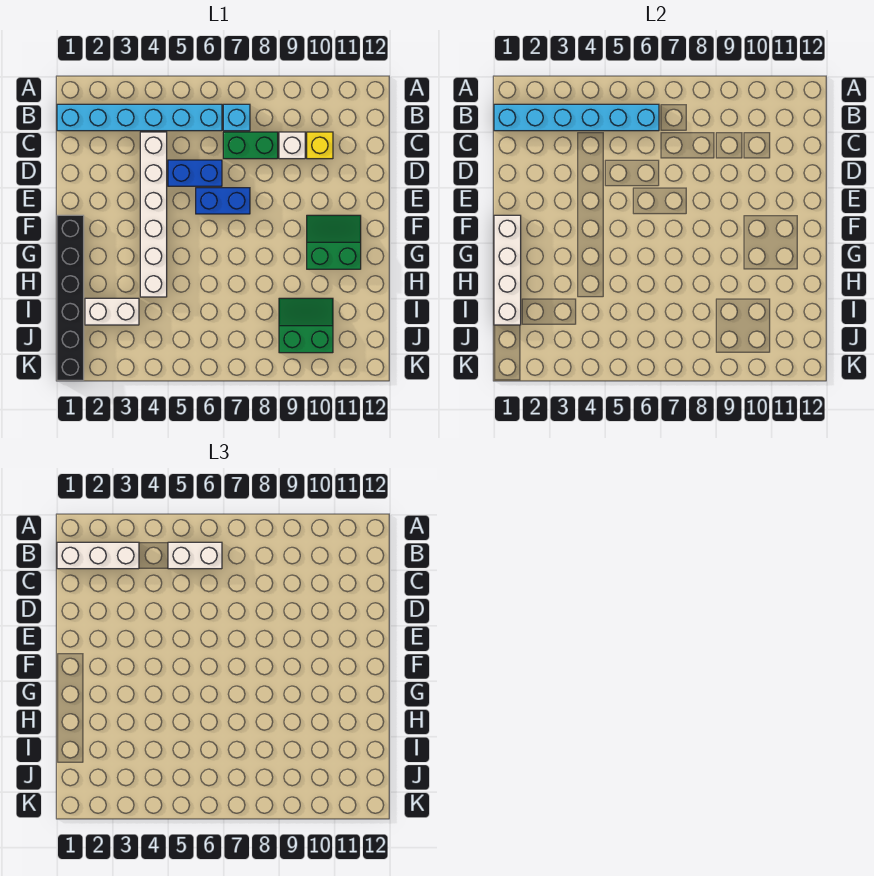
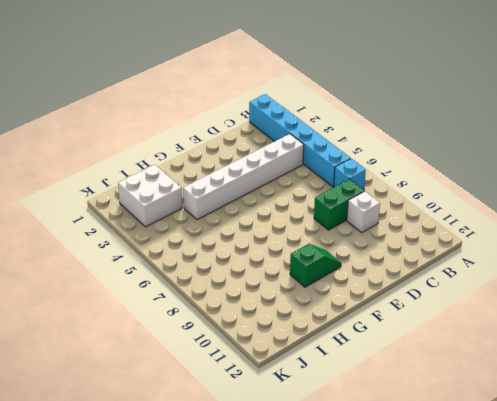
green brick C8:D8 level 1 -> green brick C7:C8 level 1
green slope F10:G10 level 1 top G -> green slope F10:G11 level 1 top G
white brick I2:J3 level 1 -> white brick I2:I3 level 1
none -> yellow brick C10 level 1
none -> blue brick D5:D6 level 1
none -> blue brick E6:E7 level 1

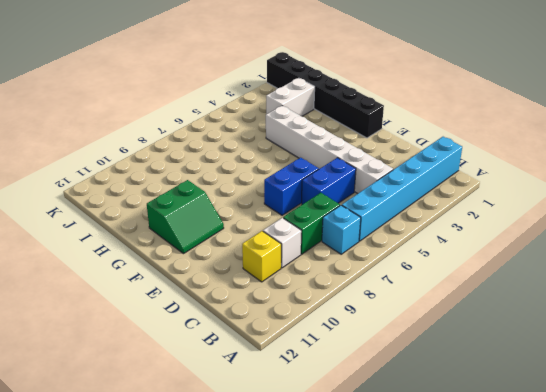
none -> green slope I9:J10 level 1 top J
none -> cyan brick B1:B6 level 2
none -> white brick F1:I1 level 2

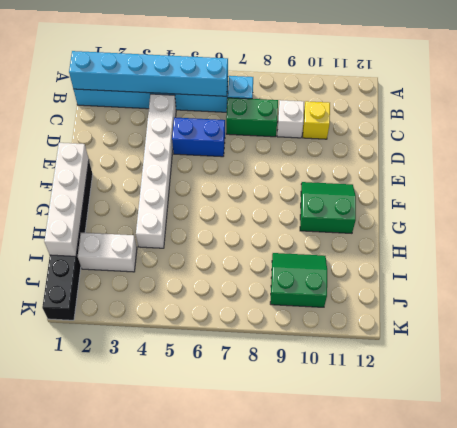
none -> blue brick E6:E7 level 1
none -> white brick B1:B3 level 3
none -> white brick B5:B6 level 3

